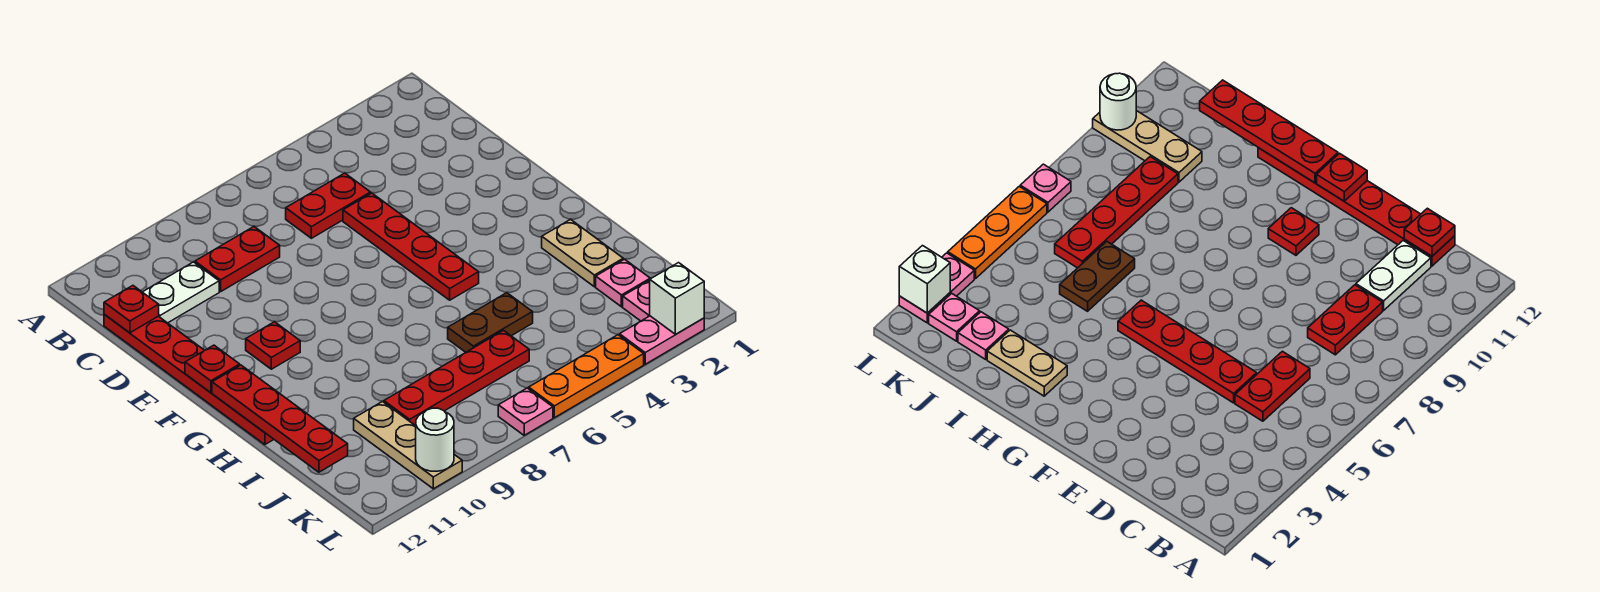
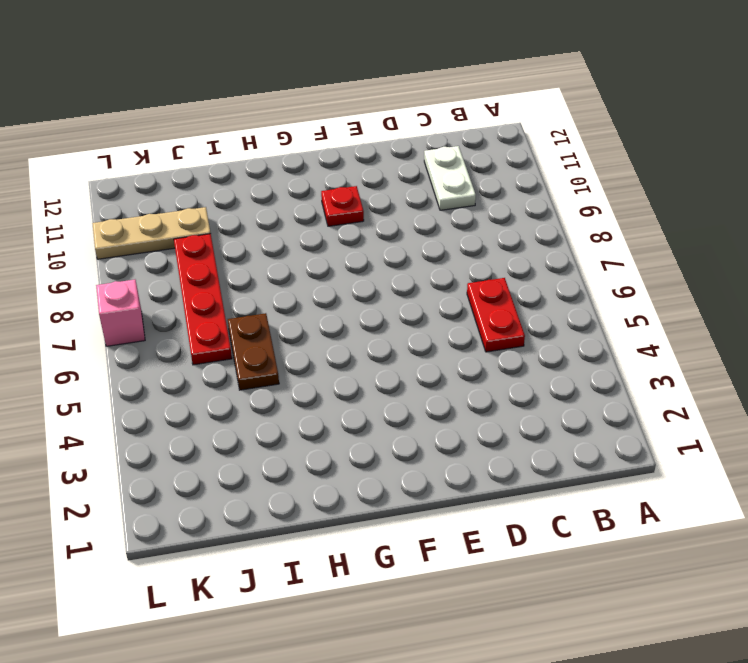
pink brick L7 level 1 -> pink plate L7 level 1
none -> red plate C8:C9 level 1
none -> red plate C12:H12 level 1
none -> red plate D5:G5 level 1

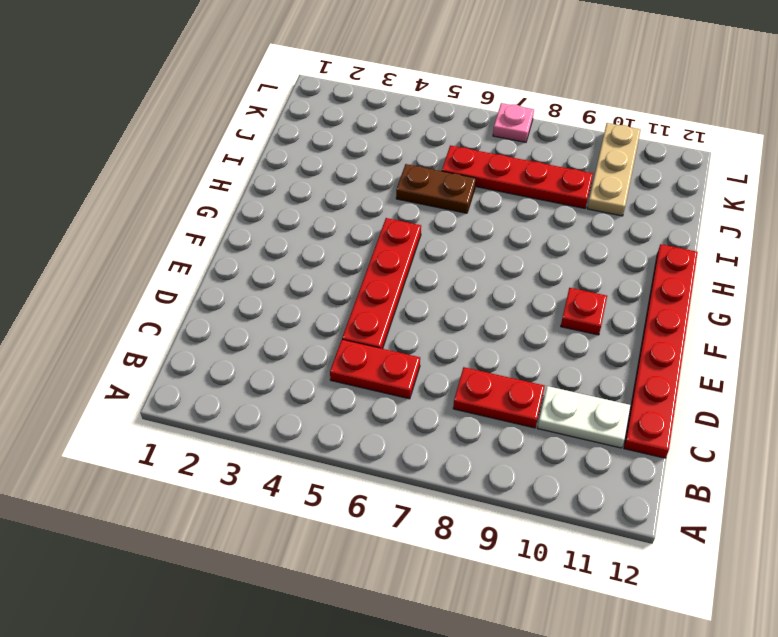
none -> tan plate H2:I2 level 1
none -> pink plate J2 level 1
none -> pink plate K2 level 1

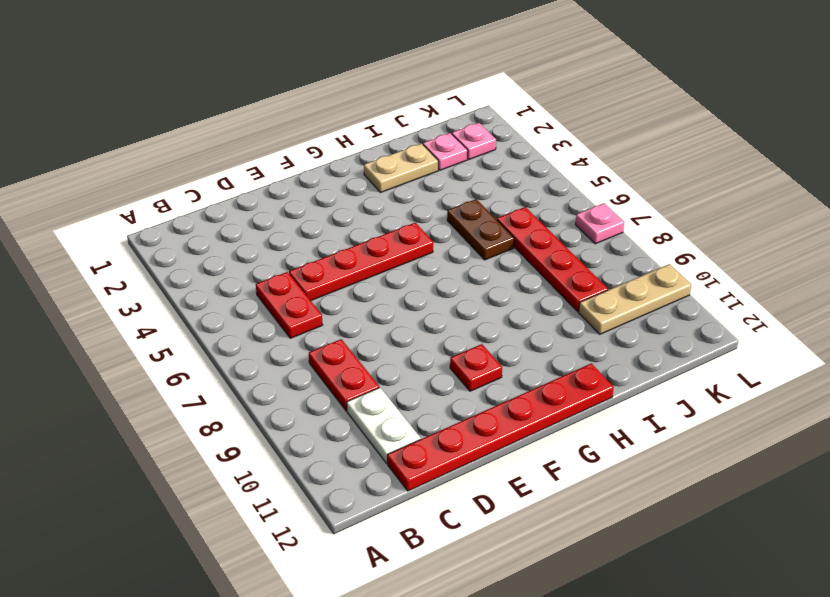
none -> pink plate L2:L3 level 1
none -> orange plate L4:L6 level 1
none -> red plate C12 level 2

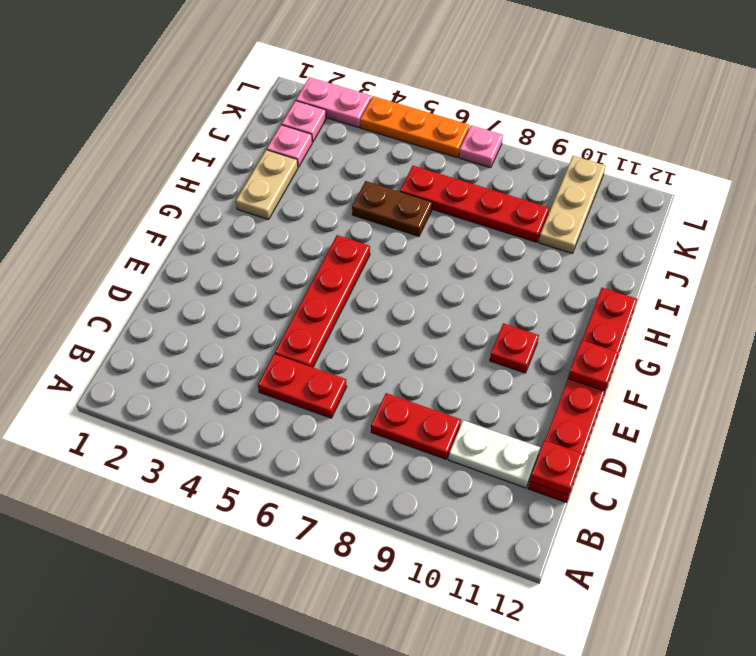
none -> red plate G12:J12 level 2
none -> white brick L2 level 2
none -> white round brick L10 level 2

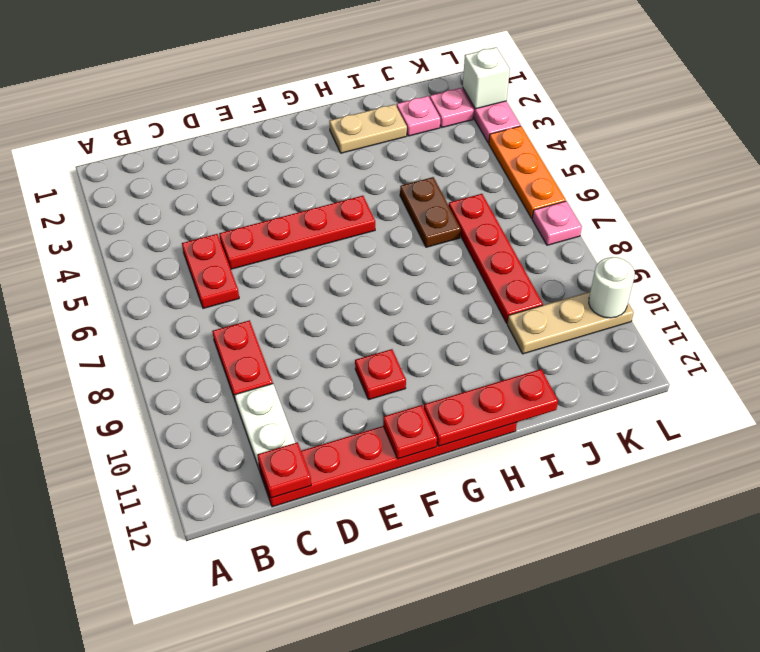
red plate G12:I12 level 2 -> red plate G12:J12 level 2

